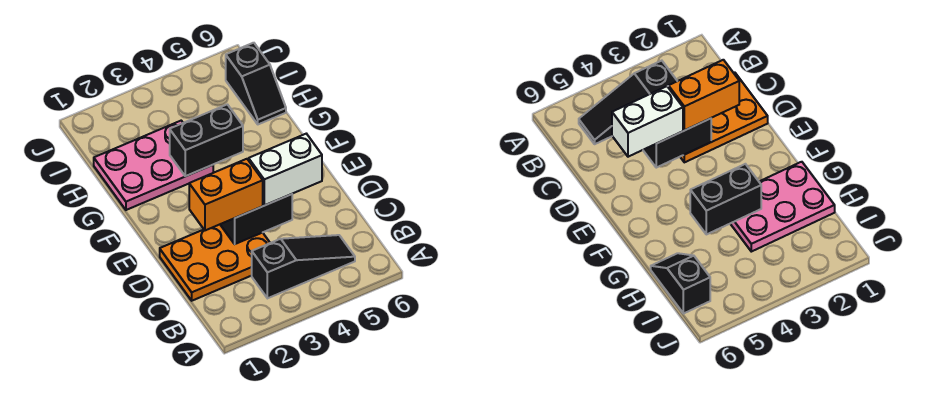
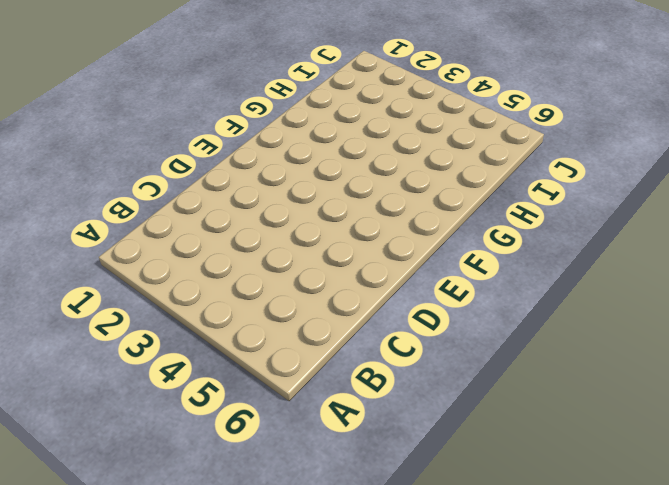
none -> black slope B3:B5 level 1 top 3
none -> orange plate C1:D3 level 1

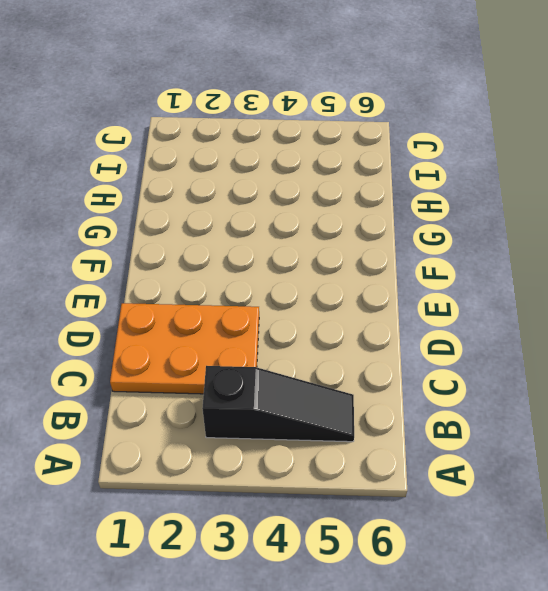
none -> pink plate G1:H3 level 1
none -> black slope H6:I6 level 1 top I

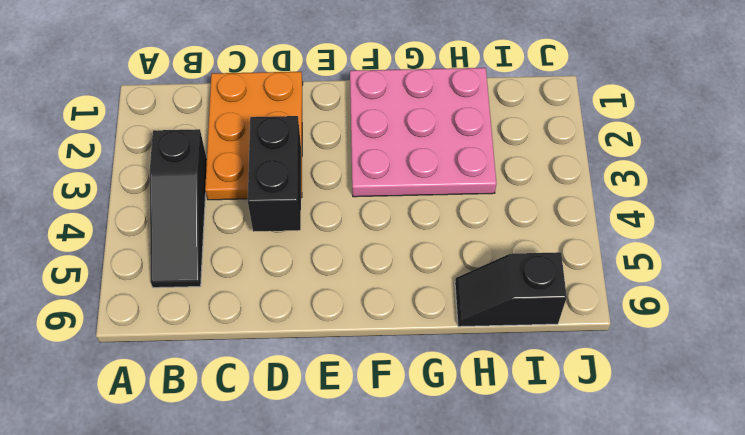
pink plate F1:H3 level 1 -> pink plate G1:H3 level 1
none -> black brick G3:G4 level 2
none -> orange brick D2:D3 level 3

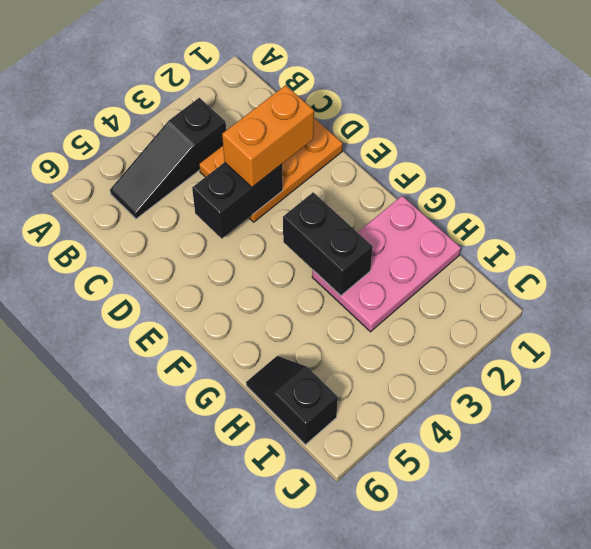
black brick F3:G3 level 2 -> black brick G3:G4 level 2
none -> white brick D4:D5 level 3

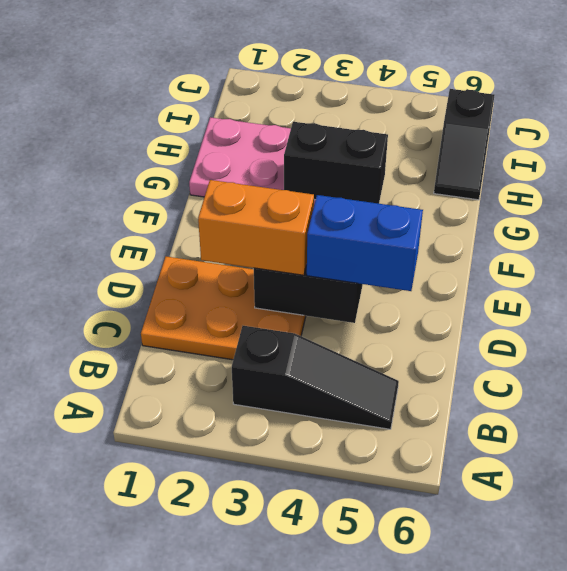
blue brick D4:D5 level 3 -> white brick D4:D5 level 3

